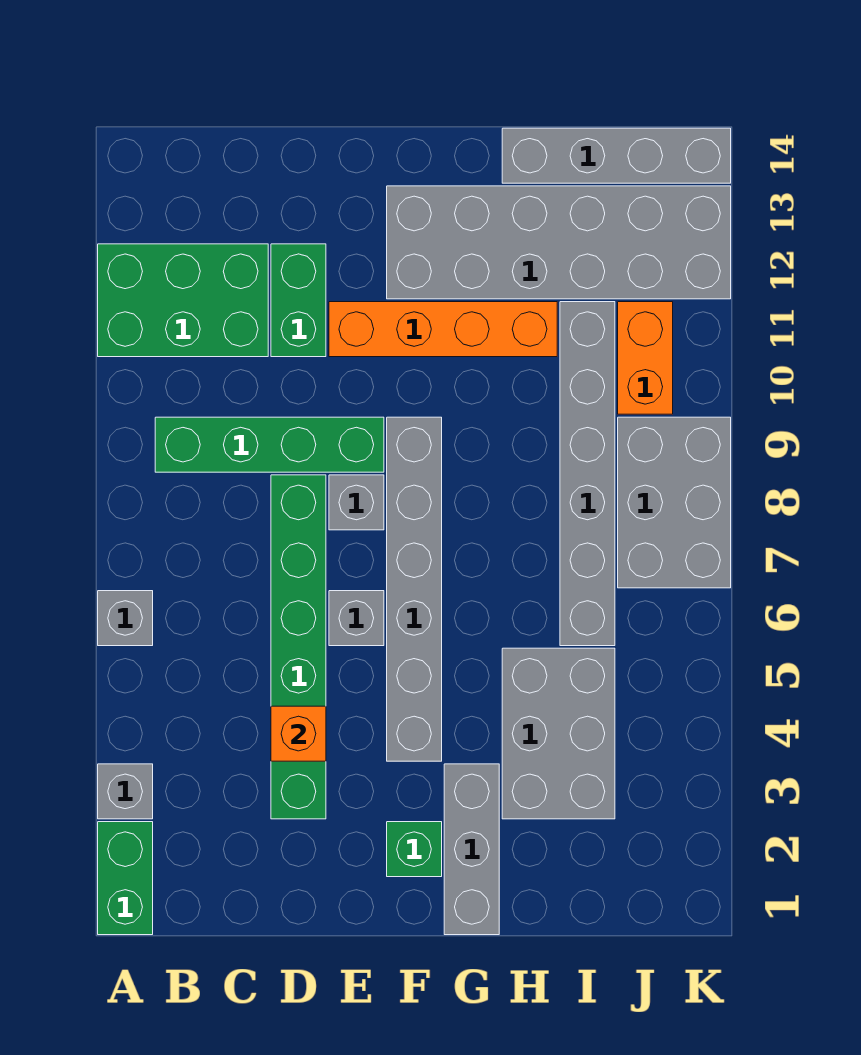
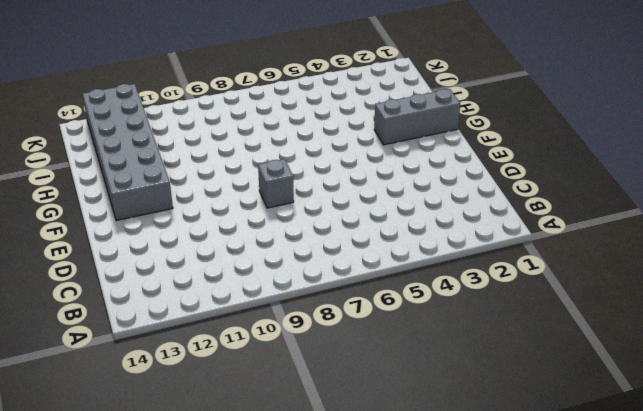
none -> green brick A1:A2 level 1
none -> grey brick A3 level 1
none -> grey brick A6 level 1

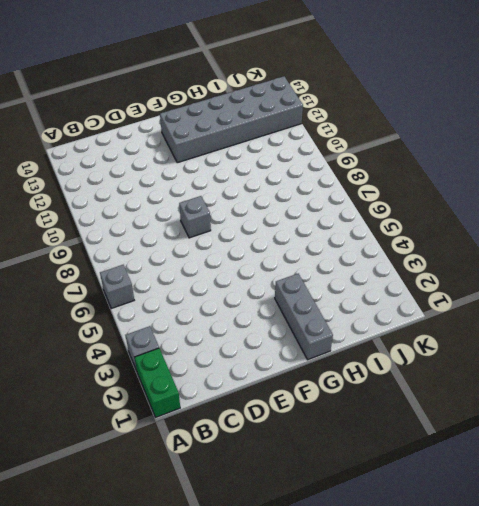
none -> green brick A11:C12 level 1
none -> green brick B9:E9 level 1
none -> green brick D3:D8 level 1

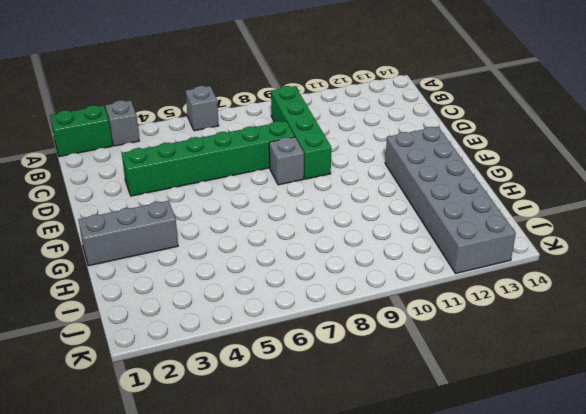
none -> green brick A11:C12 level 1
none -> green brick D11:D12 level 1
none -> grey brick E6 level 1

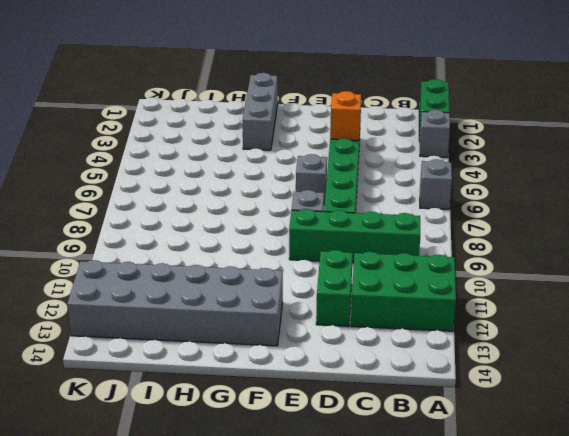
none -> orange brick E11:H11 level 1
none -> green brick F2 level 1
none -> grey brick F4:F9 level 1

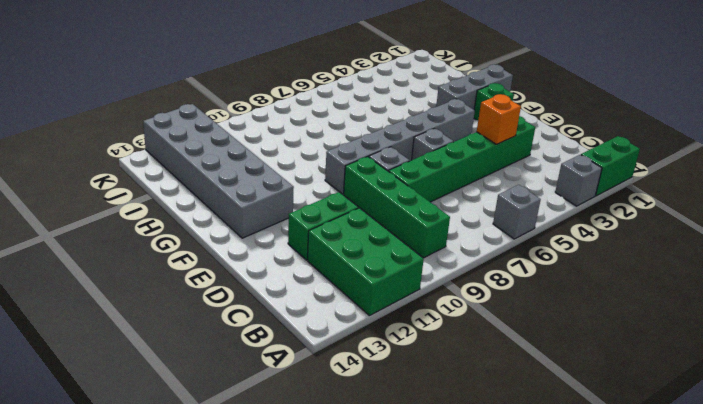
none -> orange brick E11:H11 level 1
none -> grey brick H3:I5 level 1
none -> grey brick H14:K14 level 1

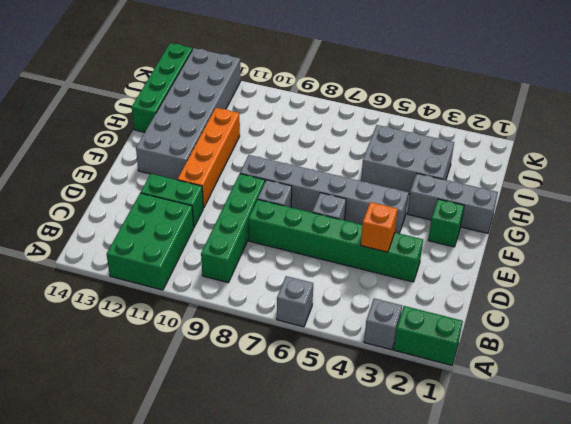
green brick H14:K14 level 1 -> grey brick H14:K14 level 1
none -> grey brick I6:I11 level 1
none -> grey brick J7:K9 level 1
none -> orange brick J10:J11 level 1

